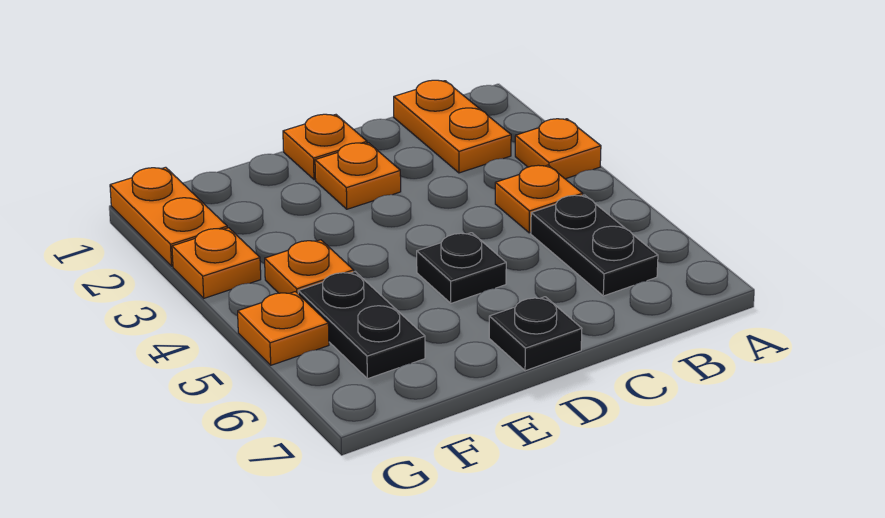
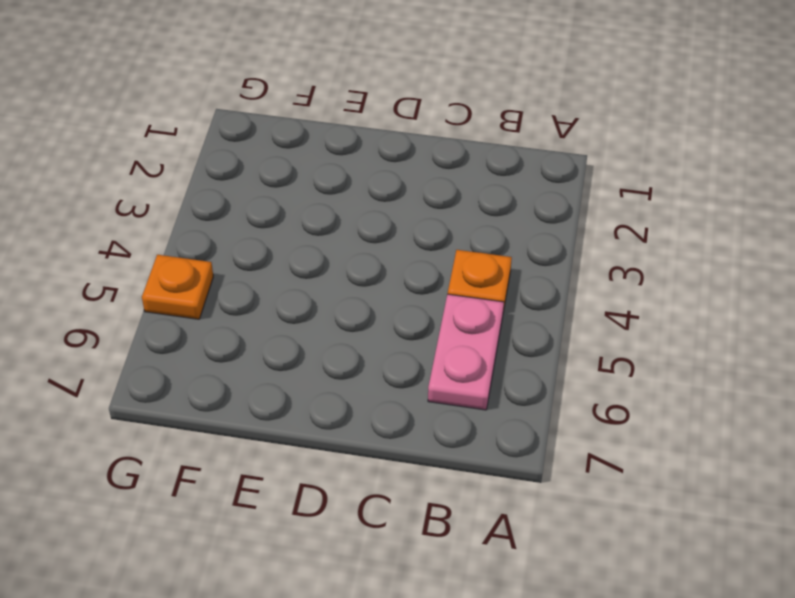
pink plate B5:B6 level 1 -> black plate B5:B6 level 1
none -> orange plate A3 level 1
none -> orange plate B1:B2 level 1
none -> orange plate D1 level 1

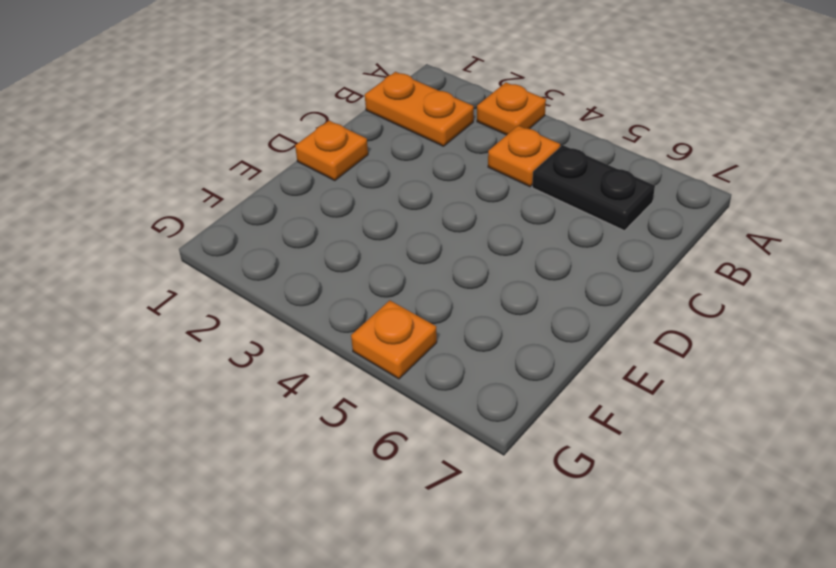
none -> orange plate D2 level 1
none -> black plate D5 level 1
none -> black plate D7 level 1

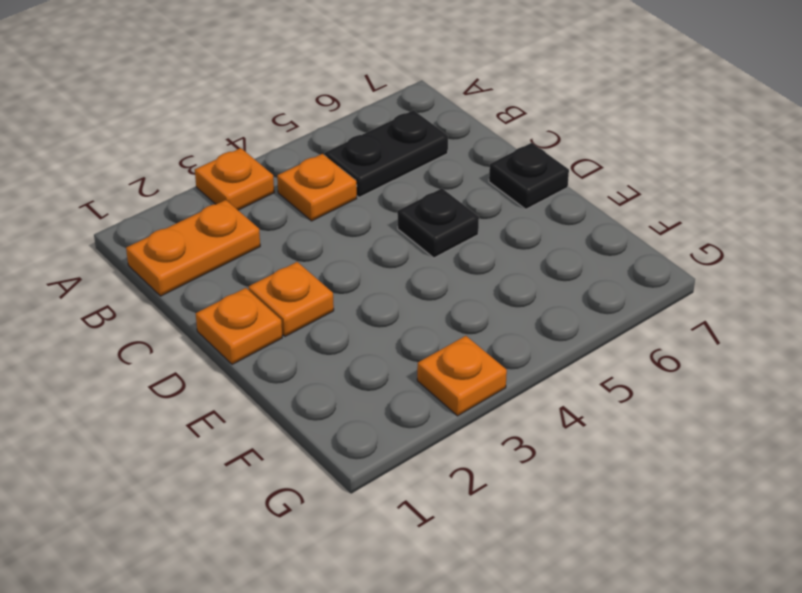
none -> orange plate F4 level 1
none -> black plate F5:F6 level 1
none -> orange plate G1:G2 level 1

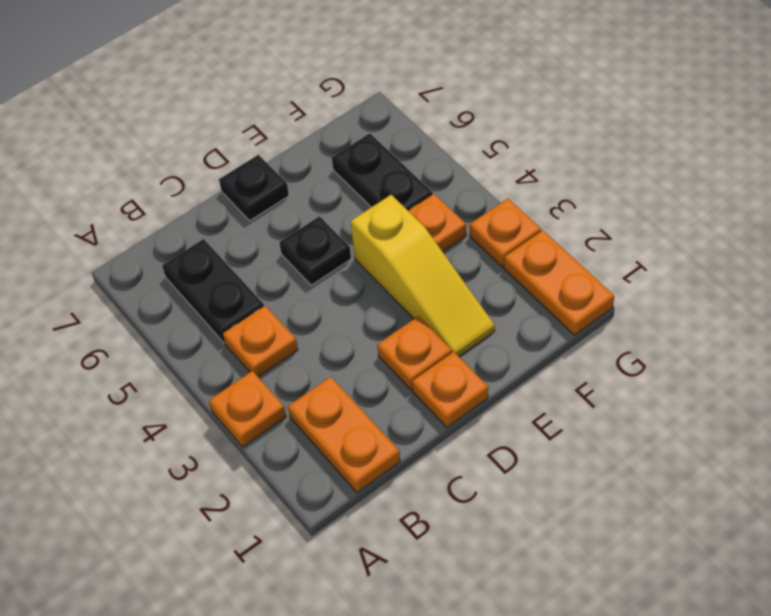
yellow slope E2:E4 level 1 top 4 -> none
none -> orange plate G5 level 1

